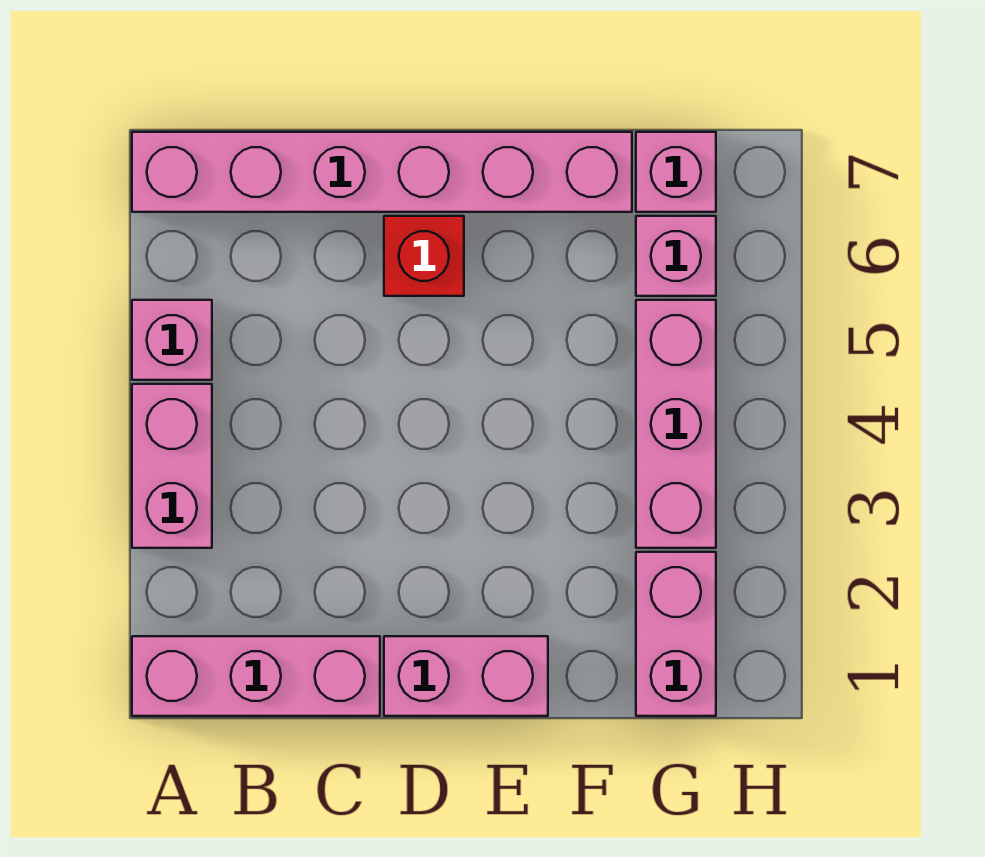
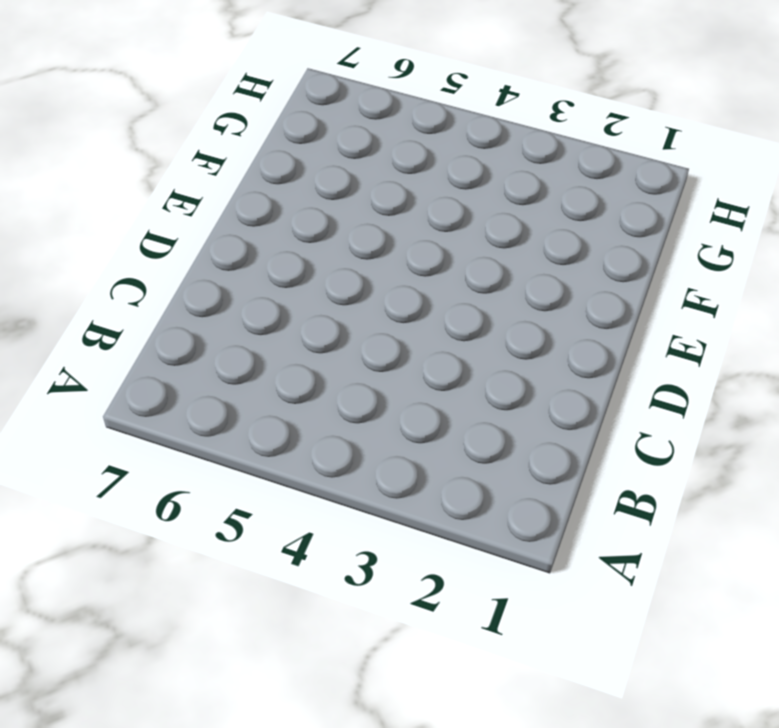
none -> pink brick A1:C1 level 1
none -> pink brick A3:A4 level 1

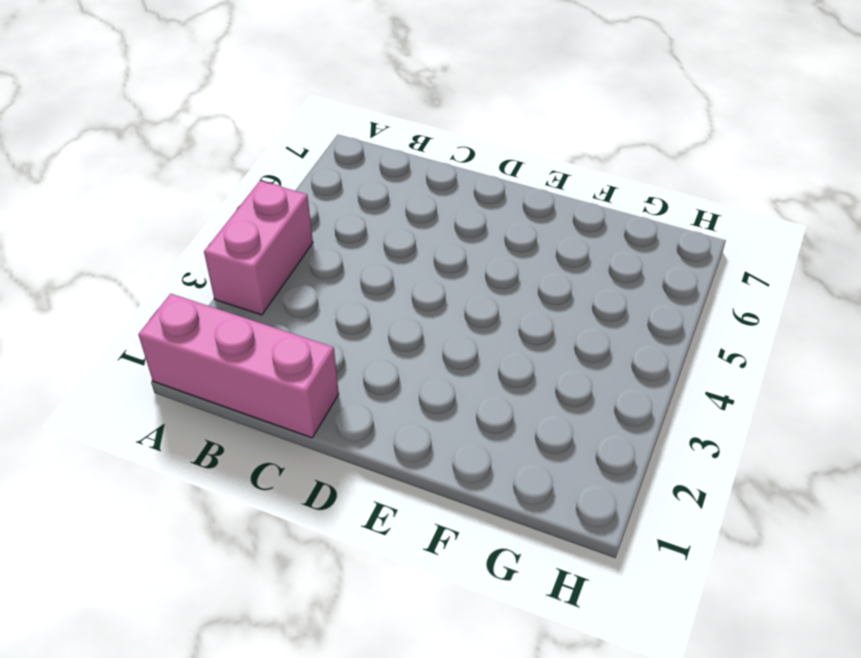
none -> pink brick A5 level 1
none -> pink brick A7:F7 level 1

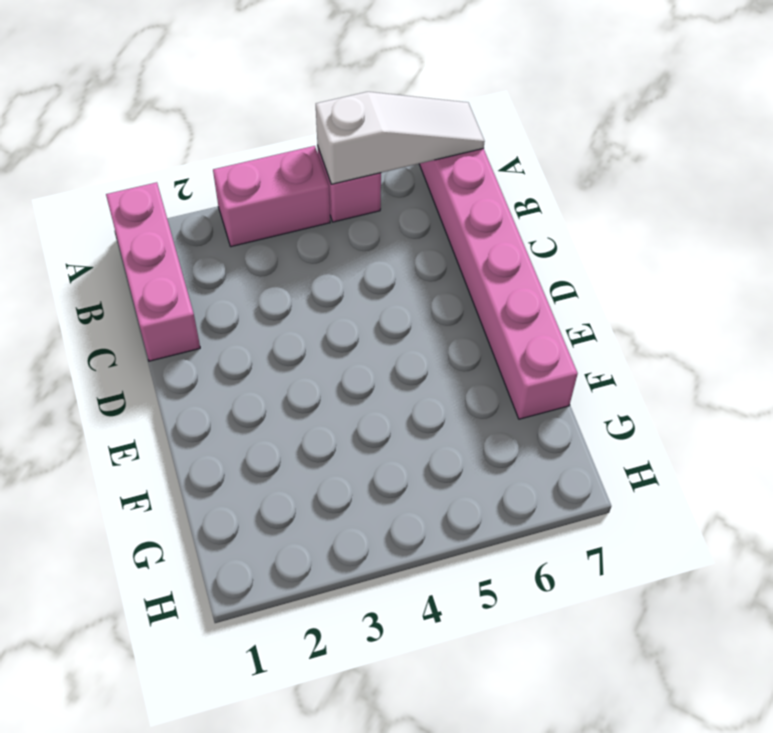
white slope A5:A7 level 2 top 5 -> none
none -> pink brick D1:E1 level 1
none -> red brick D6 level 1

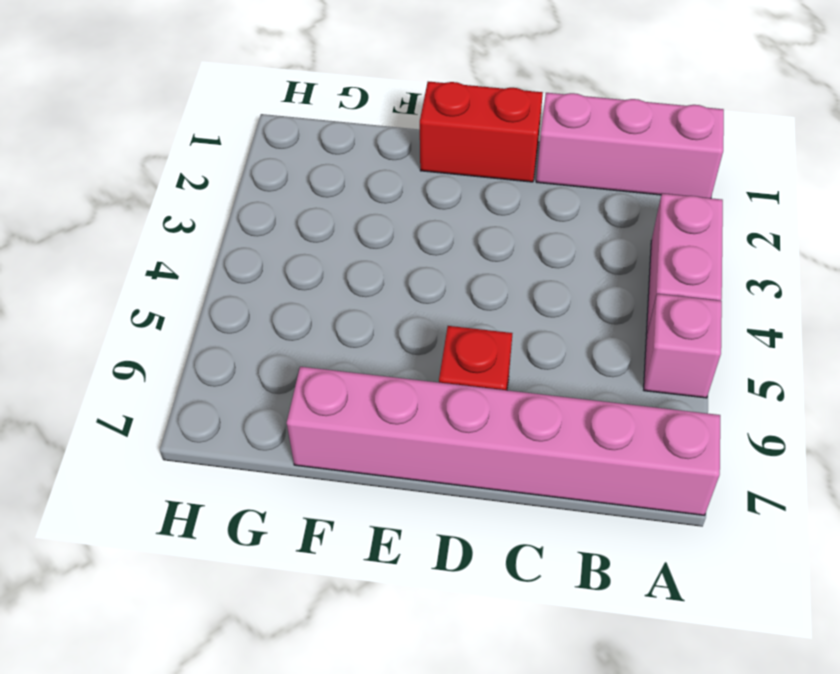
red brick D1:E1 level 1 -> pink brick D1:E1 level 1
none -> pink brick G1:G2 level 1
none -> pink brick G3:G5 level 1

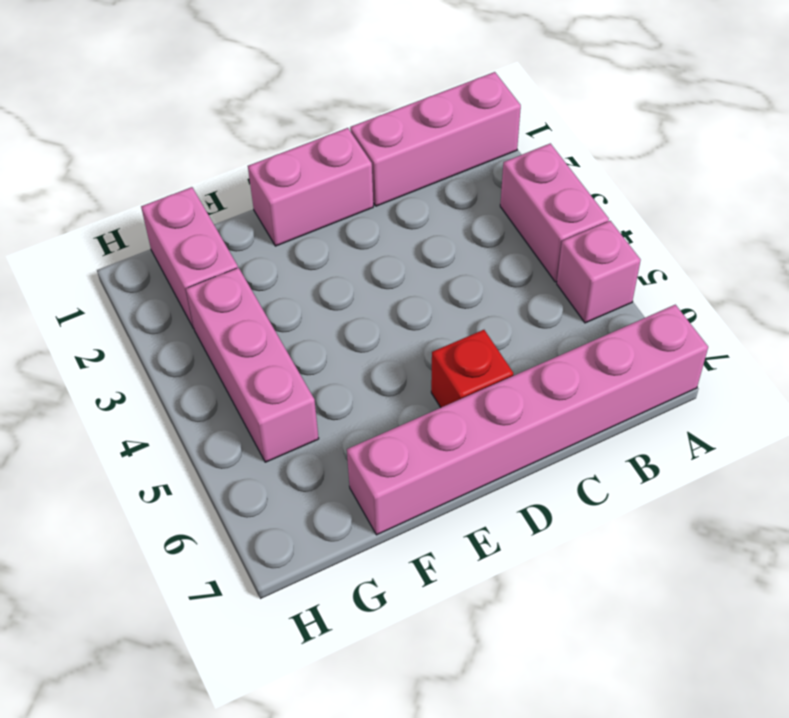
none -> pink brick G6 level 1
none -> pink brick G7 level 1

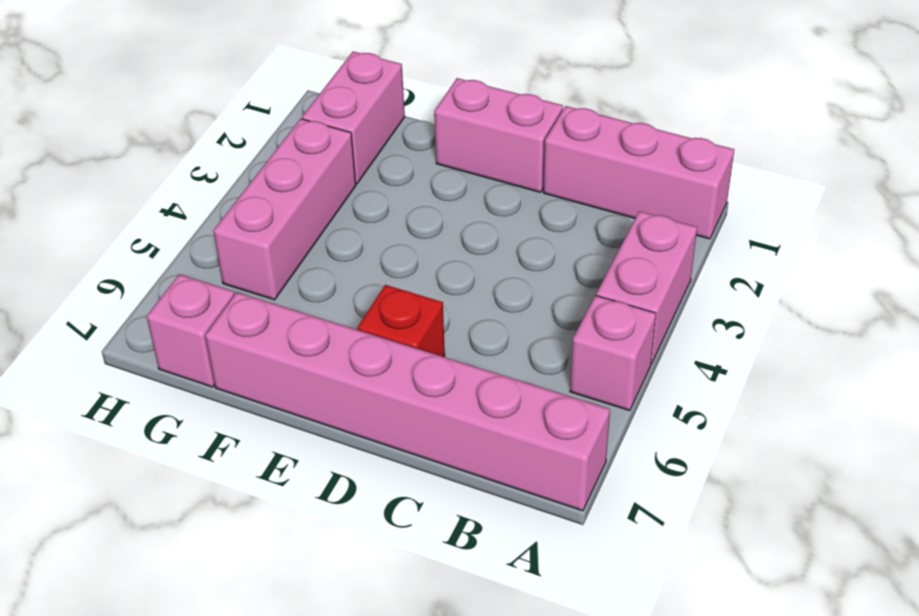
none -> pink brick G6 level 1

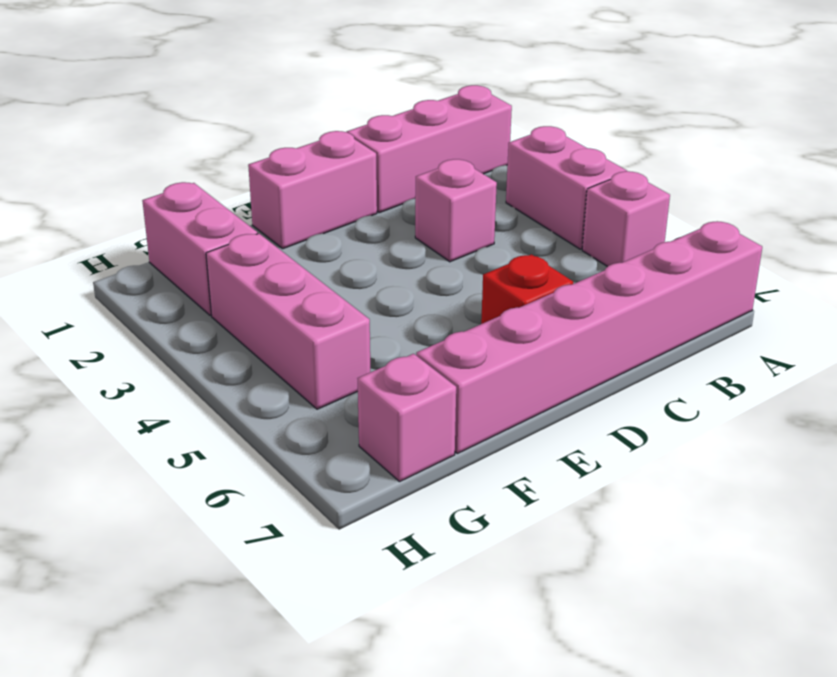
pink brick C3 level 1 -> pink brick G6 level 1

